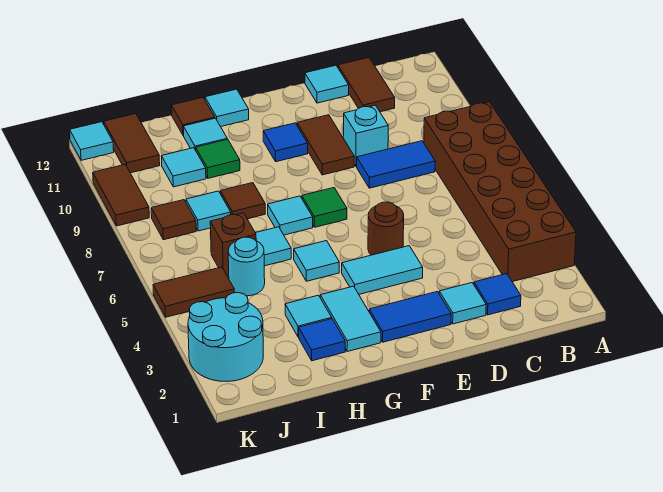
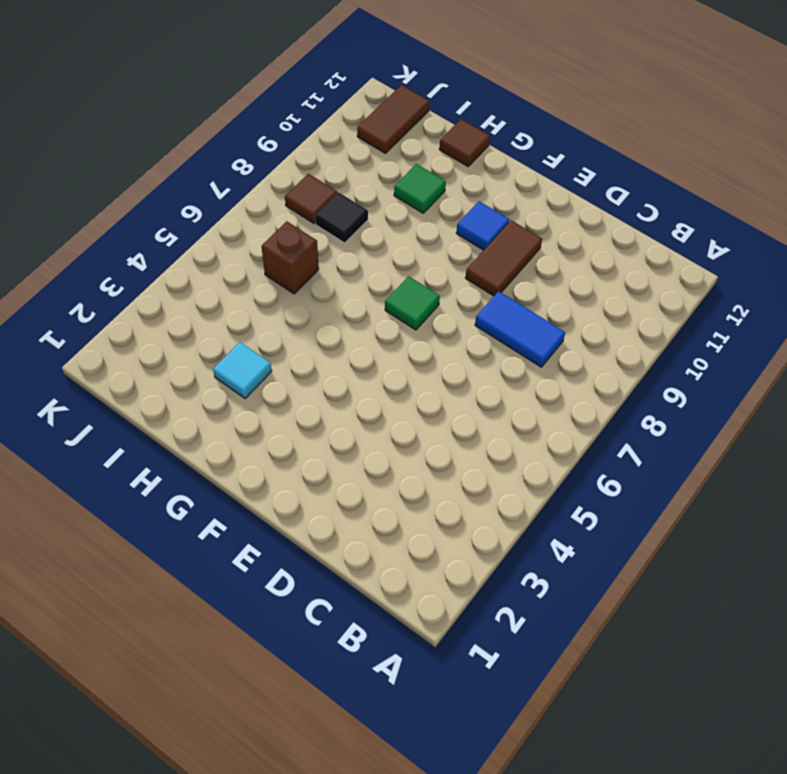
black tile I8 level 1 -> cyan tile I8 level 1
none -> brown brick A3:B8 level 1
none -> blue tile C2 level 1
none -> brown tile C11:C12 level 1
none -> cyan tile D2 level 1

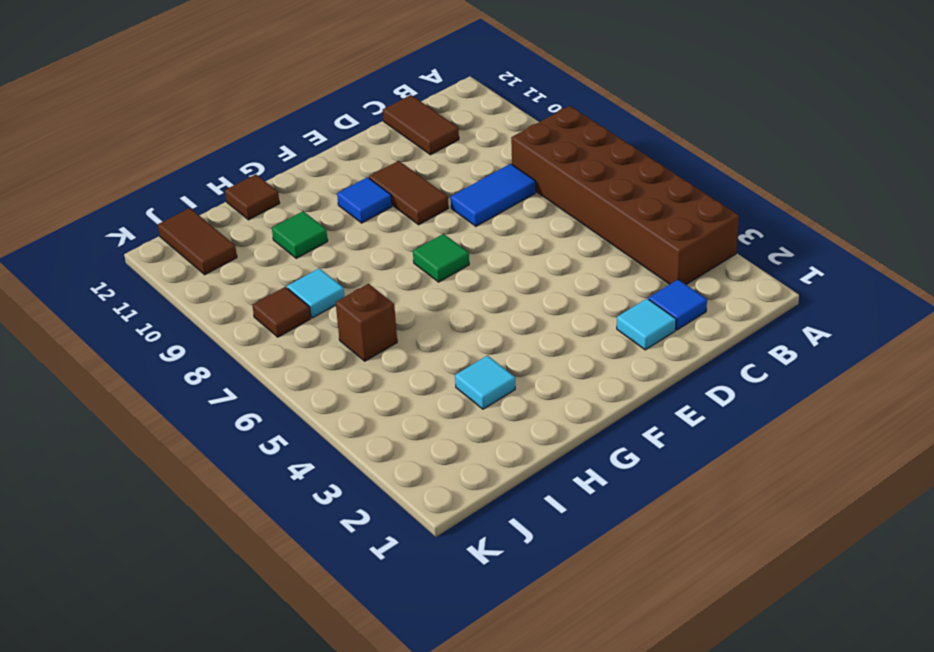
none -> cyan brick D9 level 1
none -> cyan tile D12 level 1
none -> blue tile E2:F2 level 1
none -> cyan tile E4:F4 level 1

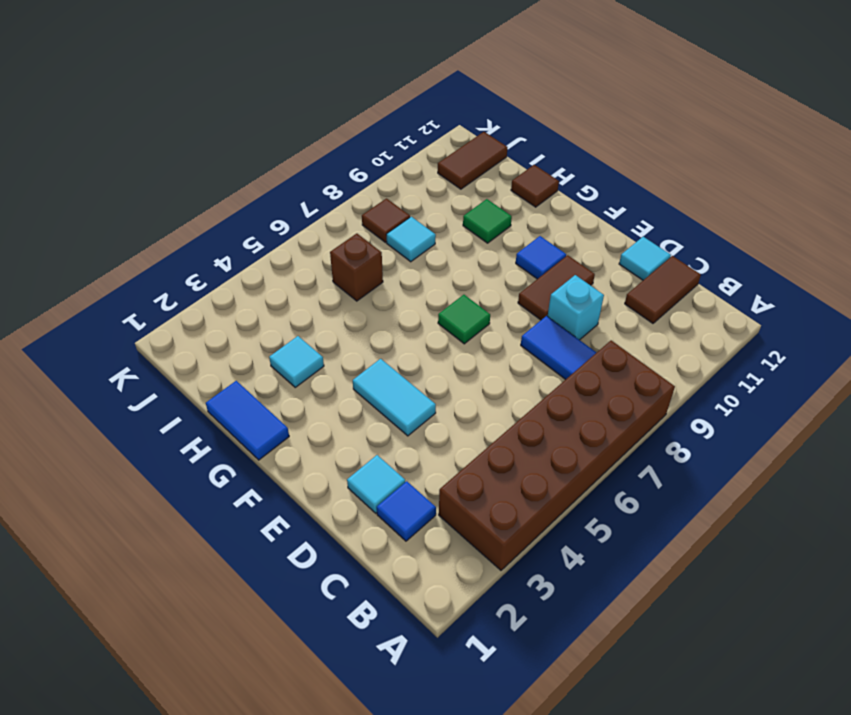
blue tile G1:H1 level 1 -> blue tile E2:F2 level 1
none -> brown round brick E5 level 1
none -> cyan tile G2:G3 level 1
none -> cyan tile G5 level 1
none -> cyan tile G7 level 1

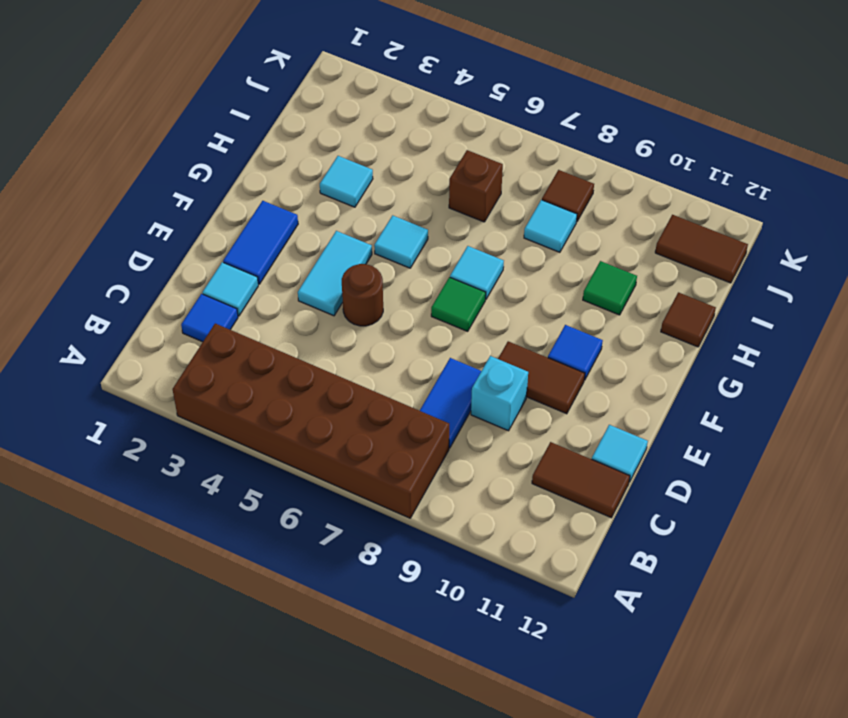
none -> cyan tile G2:G3 level 1
none -> cyan tile G12 level 1
none -> blue tile H2 level 1
none -> cyan tile H6 level 1

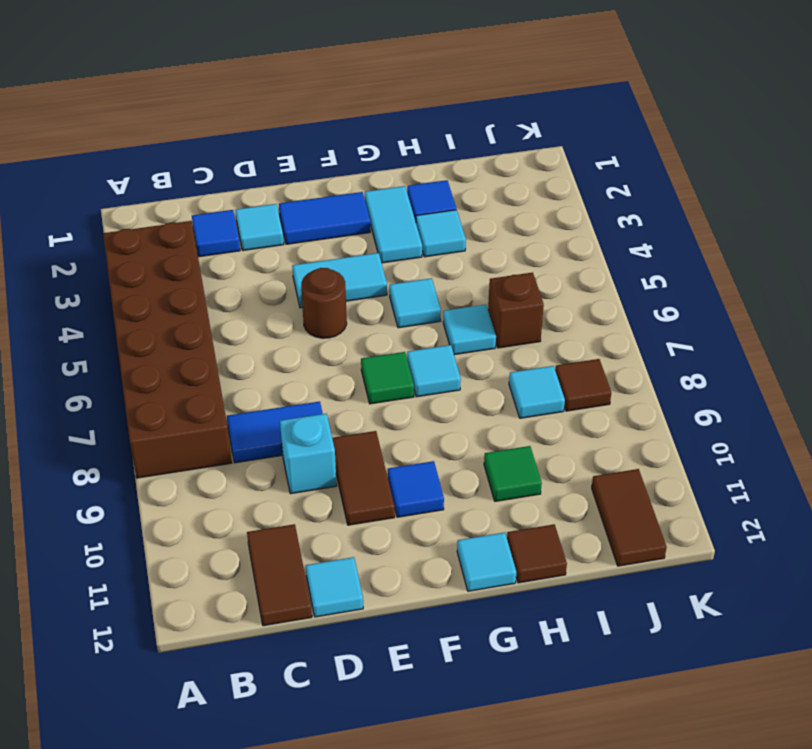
none -> brown tile H8 level 1
none -> cyan tile H11 level 1
none -> cyan round brick I5 level 1
none -> cyan tile I10 level 1

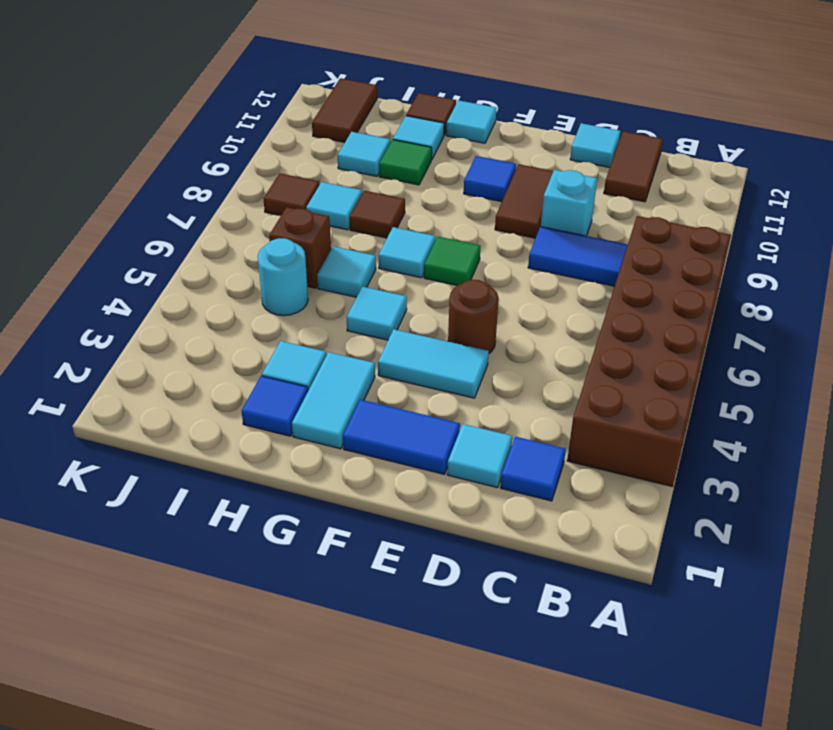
none -> cyan round brick J2:K3 level 1
none -> brown tile J5:K5 level 1
none -> brown tile K9:K10 level 1
none -> cyan tile K12 level 1

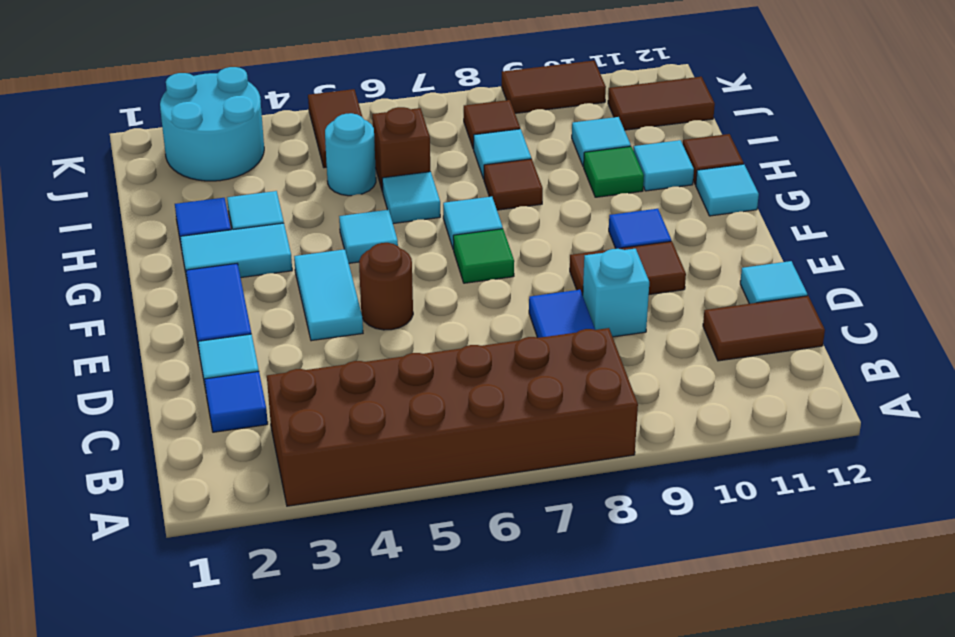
none -> cyan tile K12 level 1

